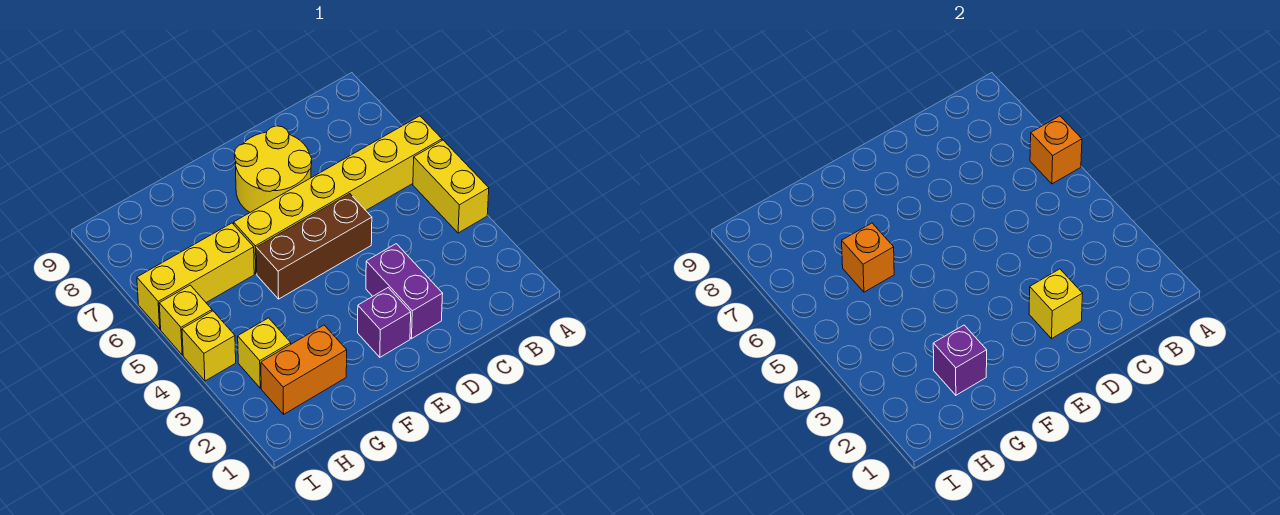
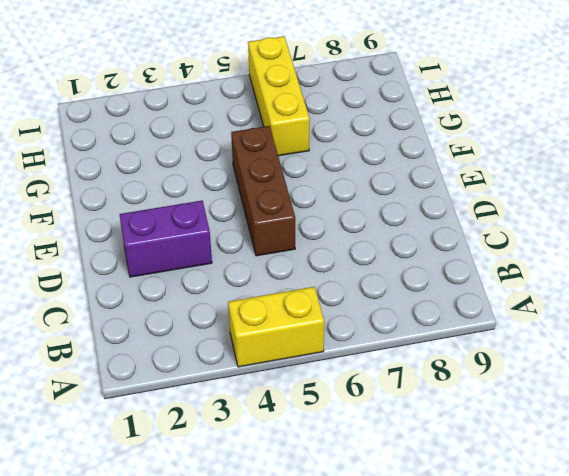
none -> yellow brick A6:F6 level 1
none -> yellow round brick D7:E8 level 1
none -> purple brick E2 level 1

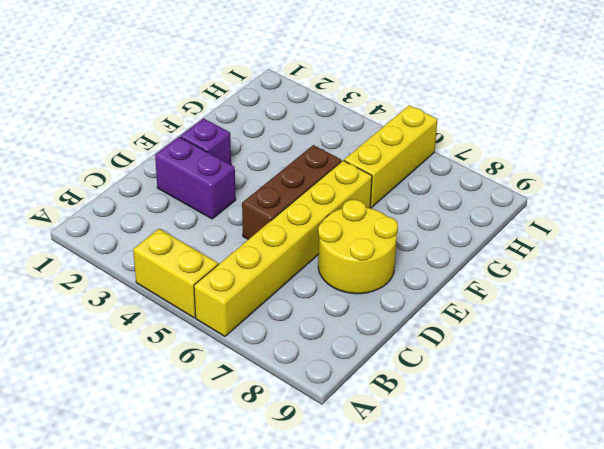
none -> orange brick G2:H2 level 1
none -> yellow brick H3 level 1
none -> yellow brick I4 level 1

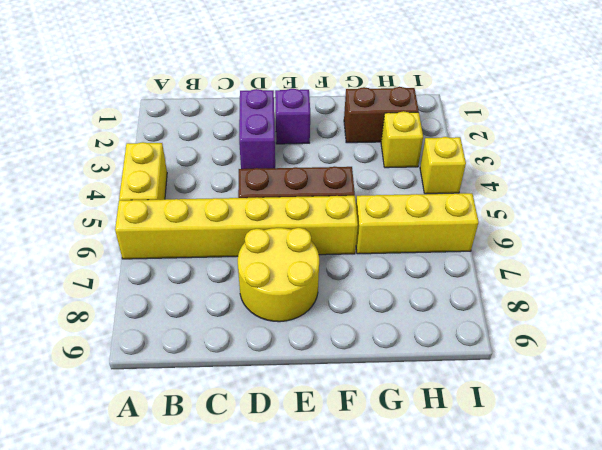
brown brick G2:H2 level 1 -> orange brick G2:H2 level 1
none -> yellow brick I5 level 1
none -> orange brick A6 level 2
none -> yellow brick D2 level 2

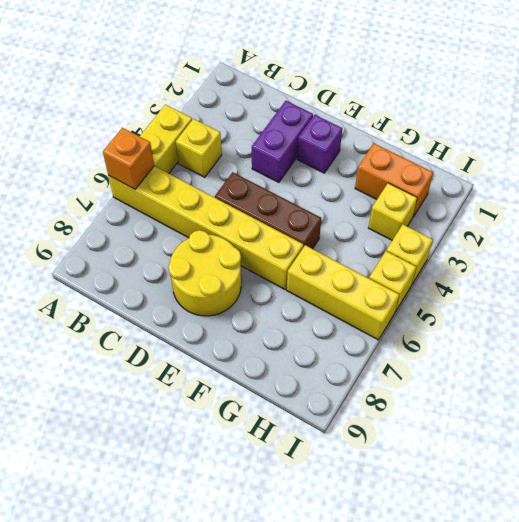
yellow brick B4 level 1 -> yellow brick D2 level 2
none -> purple brick G2 level 2
none -> orange brick G6 level 2

